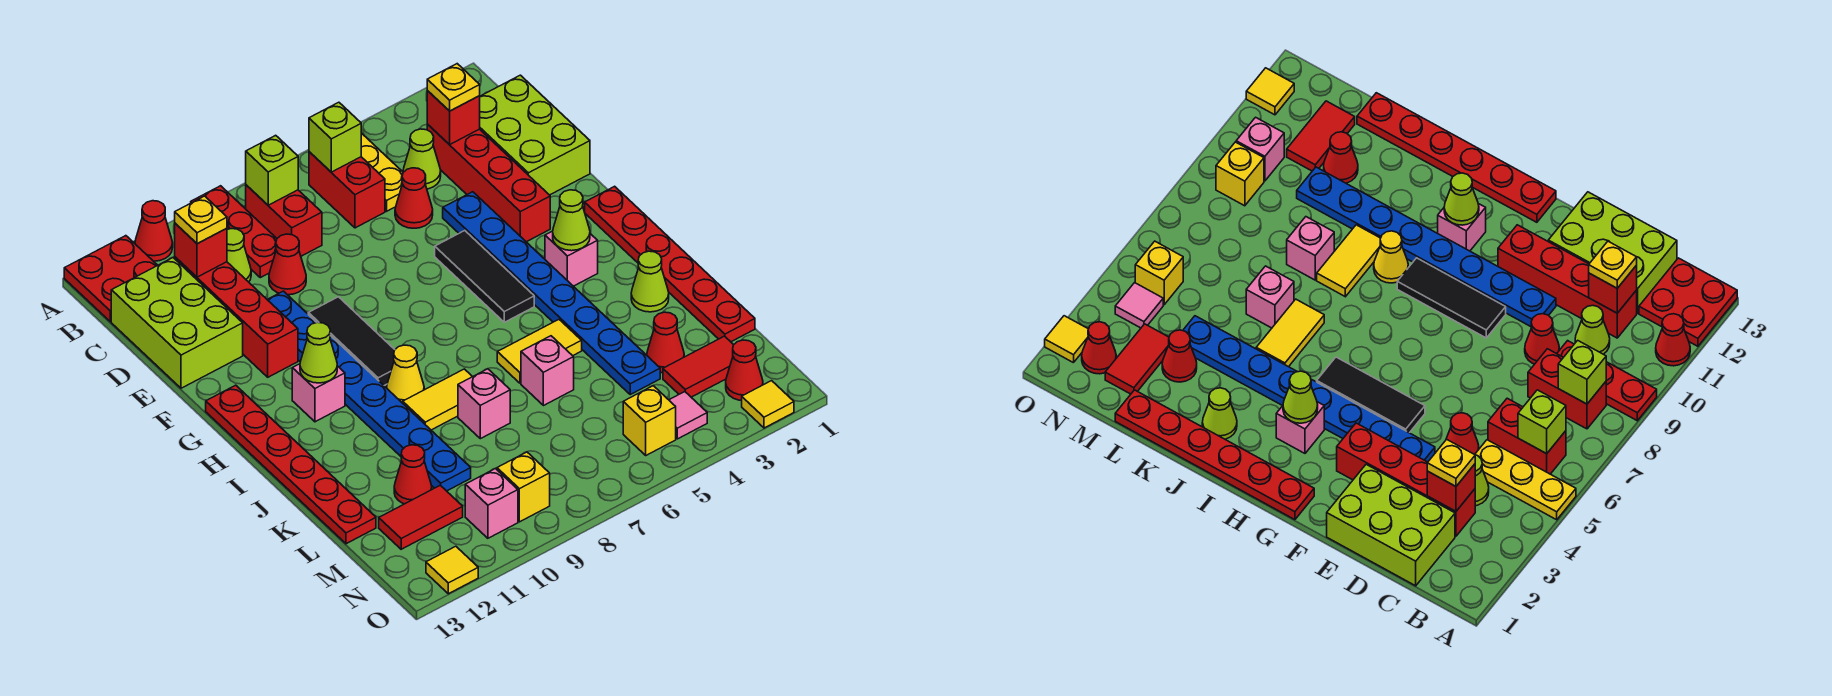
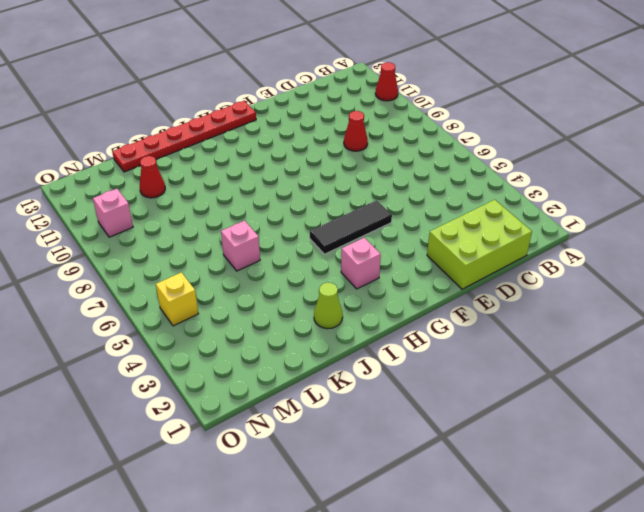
none -> yellow plate A5:C5 level 1
none -> red plate A9:C9 level 1
none -> red plate A12:B13 level 1
none -> red brick B6:C6 level 1

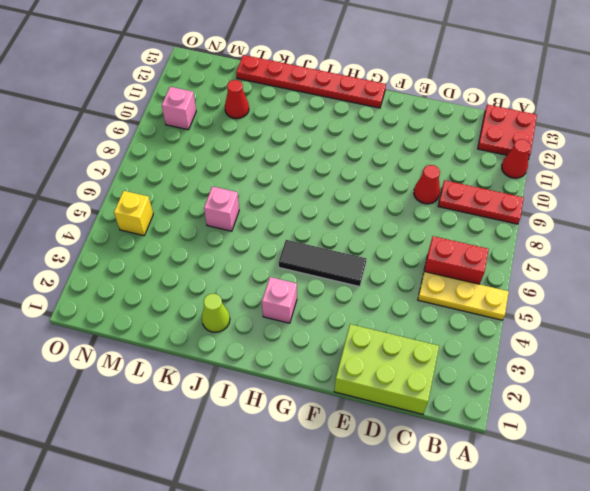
none -> red brick B8:C8 level 1
none -> red brick C3:F3 level 1
none -> lime cone C4 level 1
none -> lime cone C10 level 1

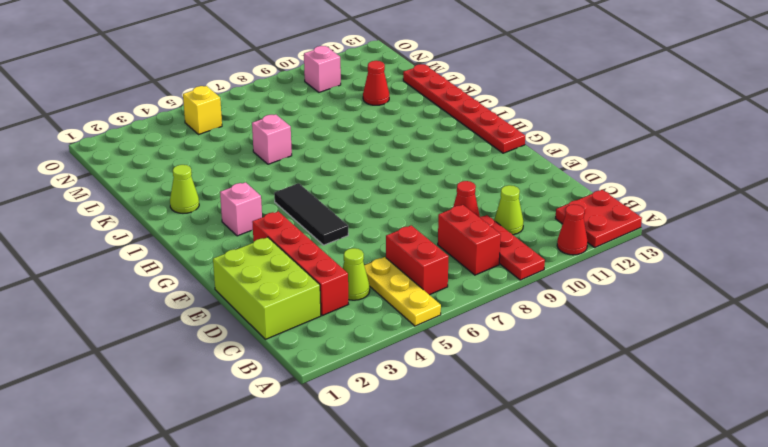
none -> red brick C11:F11 level 1
none -> lime brick C12:E13 level 1
none -> red cone D5 level 1
none -> blue plate E4:L4 level 1

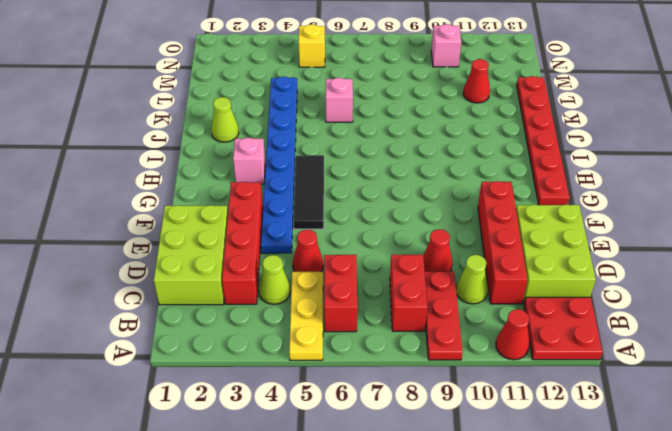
none -> blue plate E10:L10 level 1
none -> black tile F9:H9 level 1
none -> red plate G1:L1 level 1
none -> pink brick H11 level 1

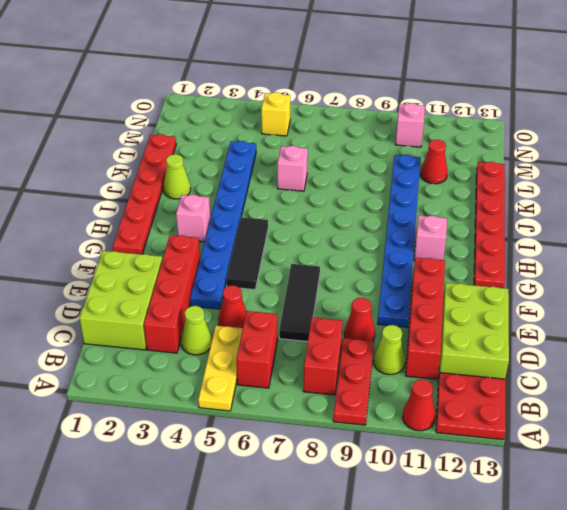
black tile D7:F7 level 1 -> black tile F9:H9 level 1
none -> yellow cone I9 level 1
none -> yellow tile J5:J6 level 1
none -> yellow tile J8:J9 level 1
none -> pink brick K8 level 1

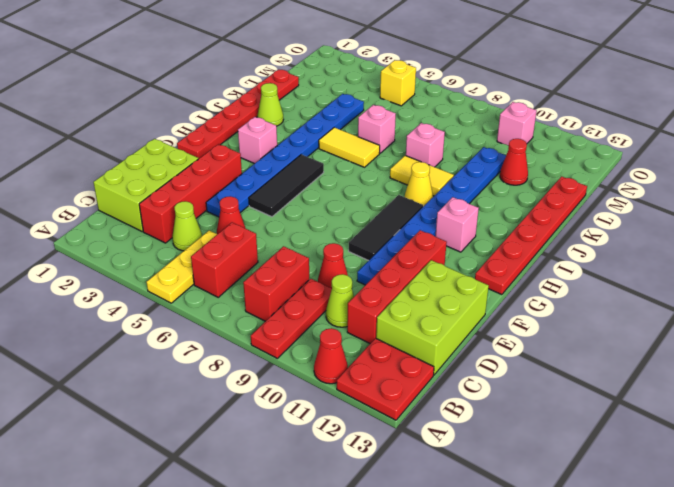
none -> red cone L3 level 1
none -> red tile M2:M3 level 1
none -> red tile M11:M12 level 1
none -> red cone N2 level 1

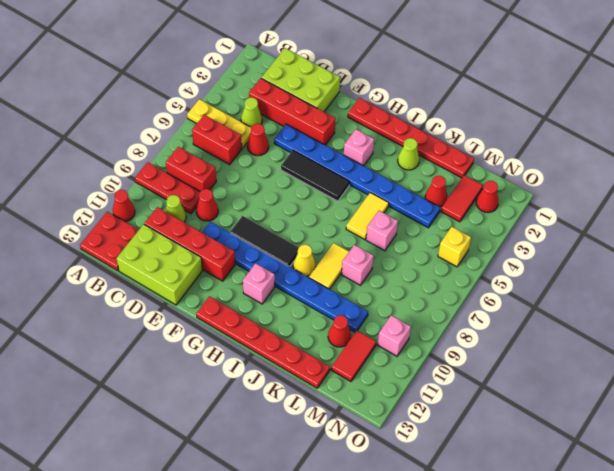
none -> pink tile N4 level 1
none -> yellow brick N9 level 1
none -> yellow tile O2 level 1
none -> yellow tile O12 level 1

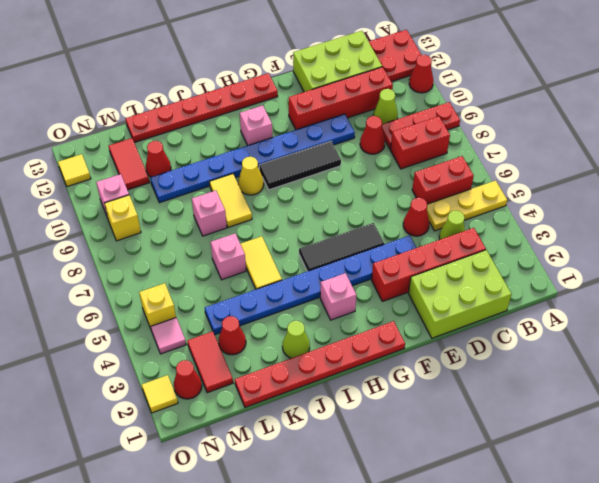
none -> lime brick B6 level 2
none -> lime brick B8 level 2
none -> red brick C3 level 2
none -> red brick C11 level 2

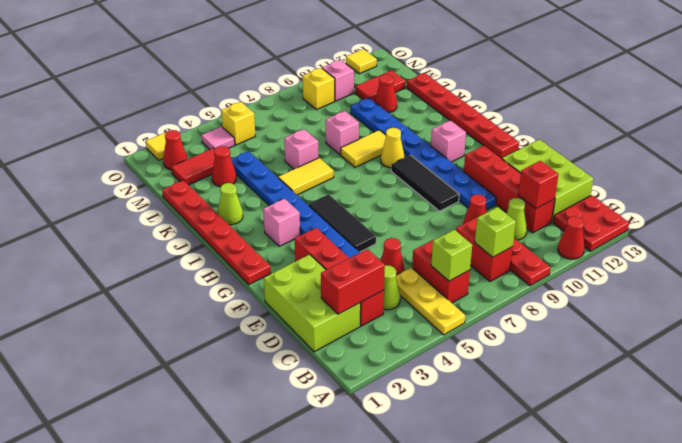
red brick C2:C3 level 2 -> red brick C3 level 2
none -> lime cone H3 level 2
none -> lime cone H11 level 2
none -> yellow plate C3 level 3
none -> yellow plate C11 level 3

